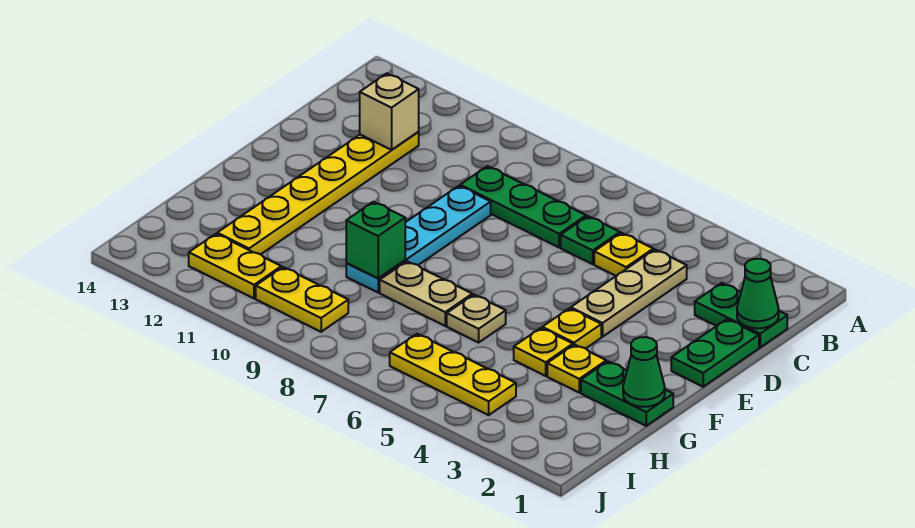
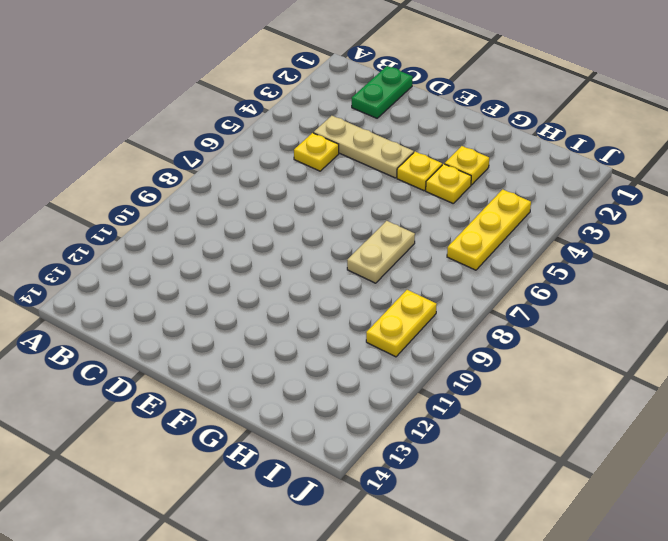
none -> green plate C6 level 1
none -> green plate C7:C9 level 1
none -> yellow plate C12:H12 level 1

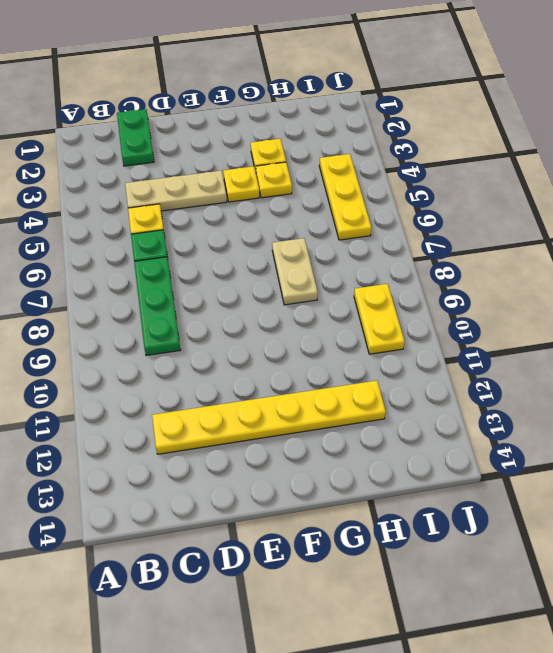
none -> green plate D1:E1 level 1
none -> cyan plate D9:G9 level 1
none -> green plate G1:G2 level 1

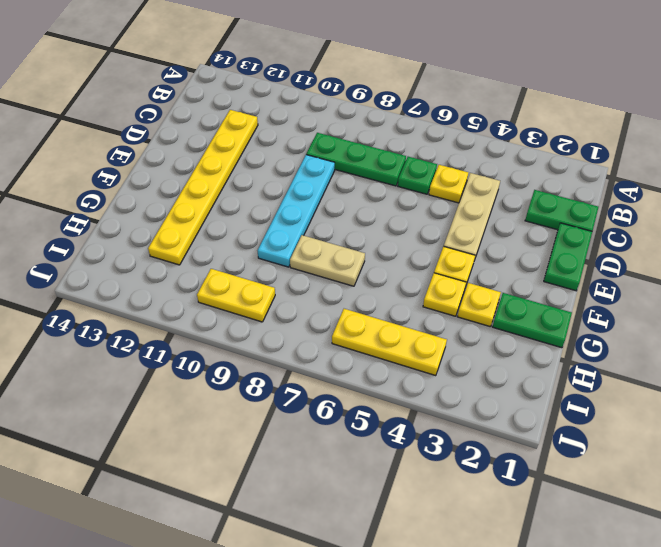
none -> tan plate G6 level 1
none -> yellow plate I11:I12 level 1
none -> green cone C1 level 2

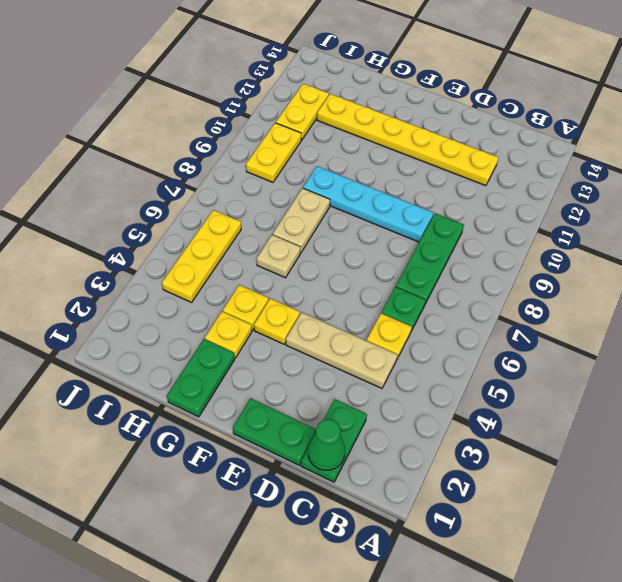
none -> tan brick C12 level 2
none -> green cone G1 level 2
none -> green brick G9 level 2

